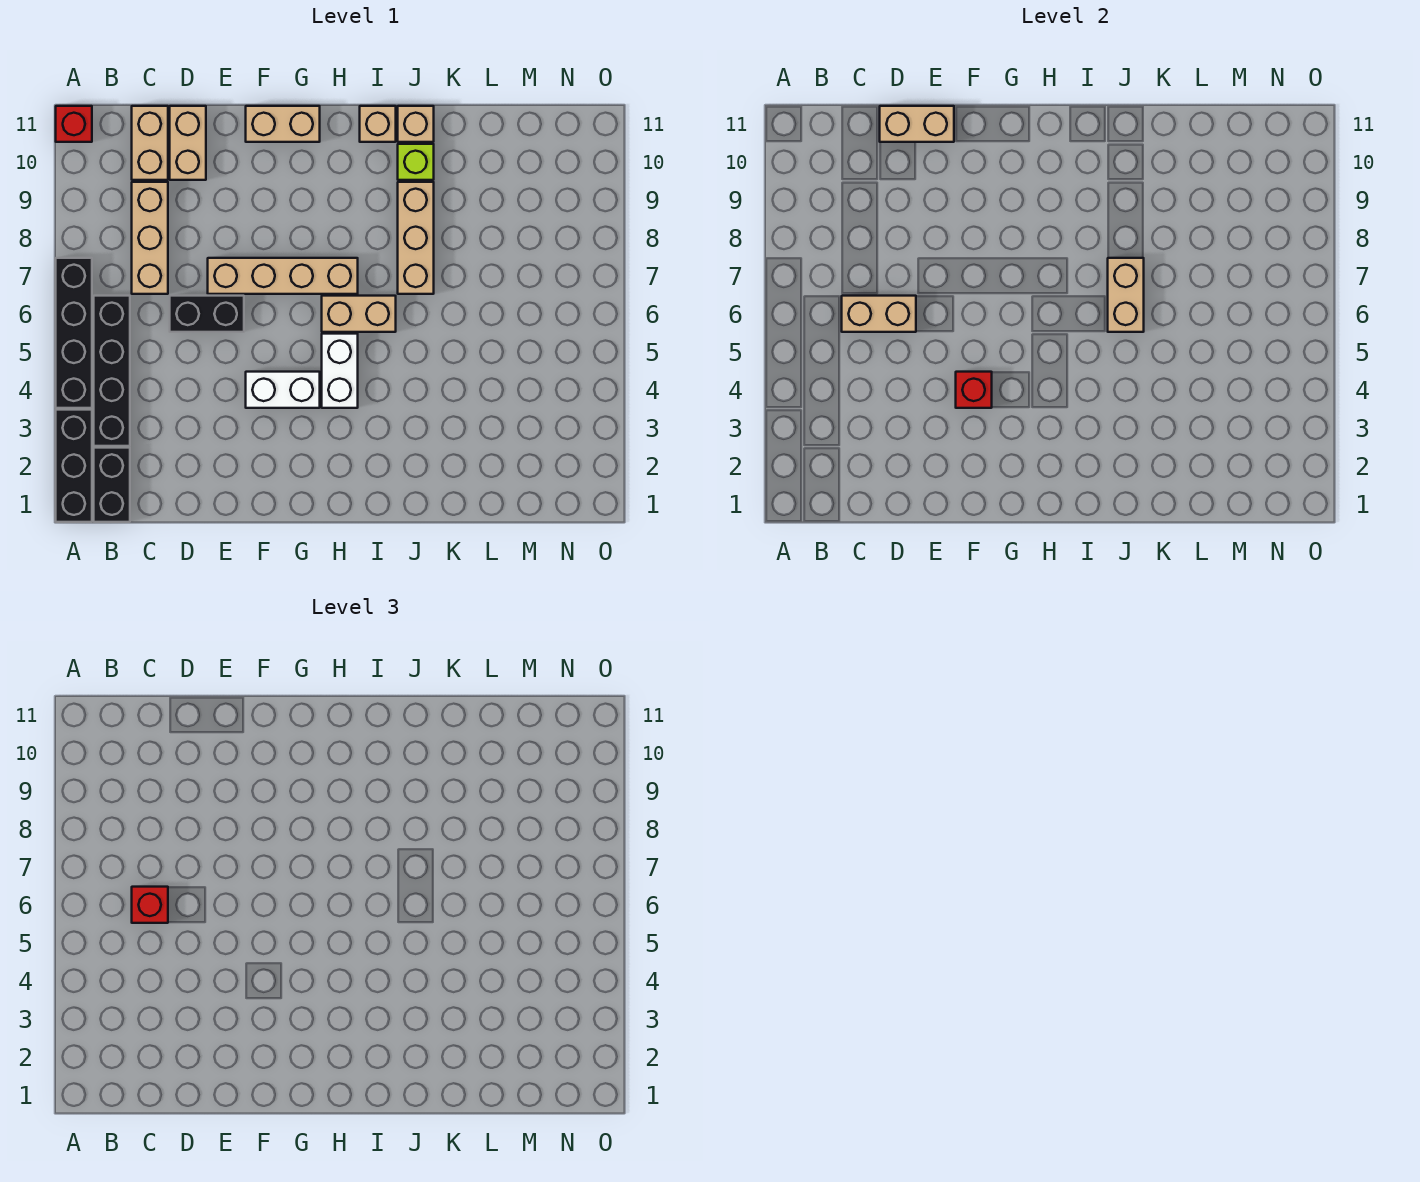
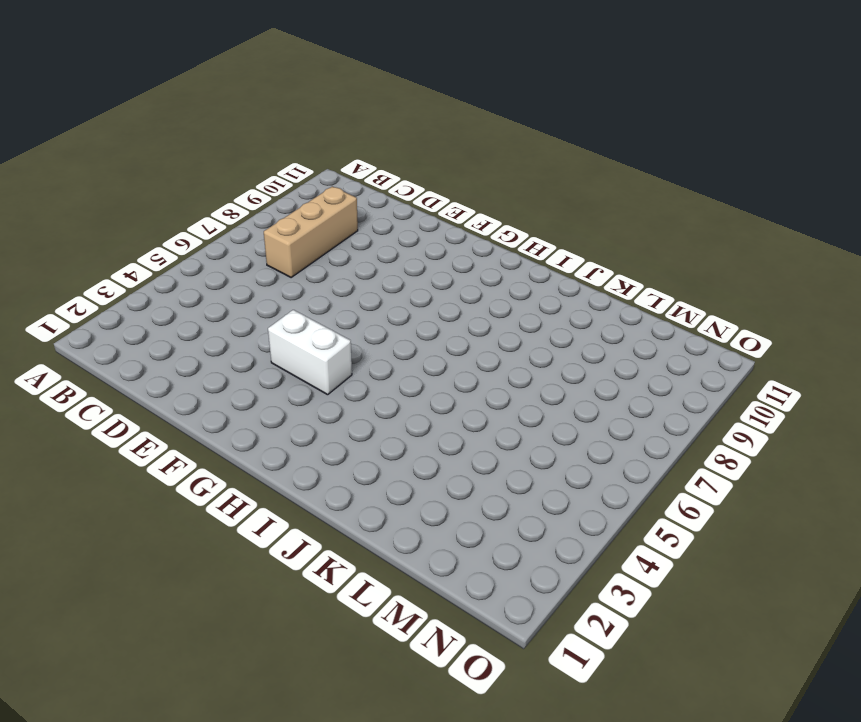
none -> black brick A1:A3 level 1
none -> black brick A4:A7 level 1
none -> red brick A11 level 1

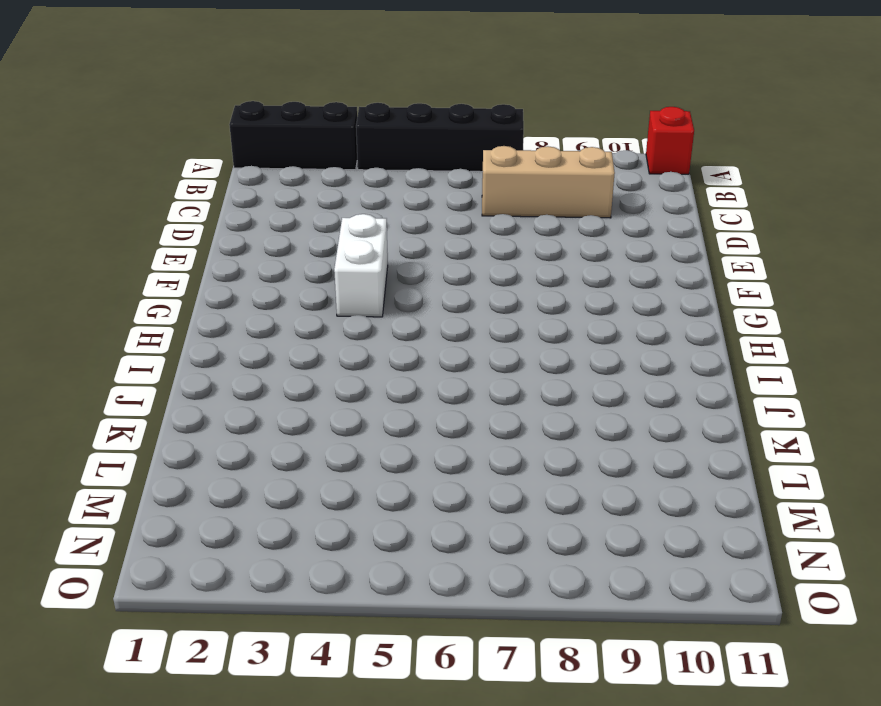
none -> black brick B1:B2 level 1
none -> black brick B3:B6 level 1
none -> tan brick C10:C11 level 1

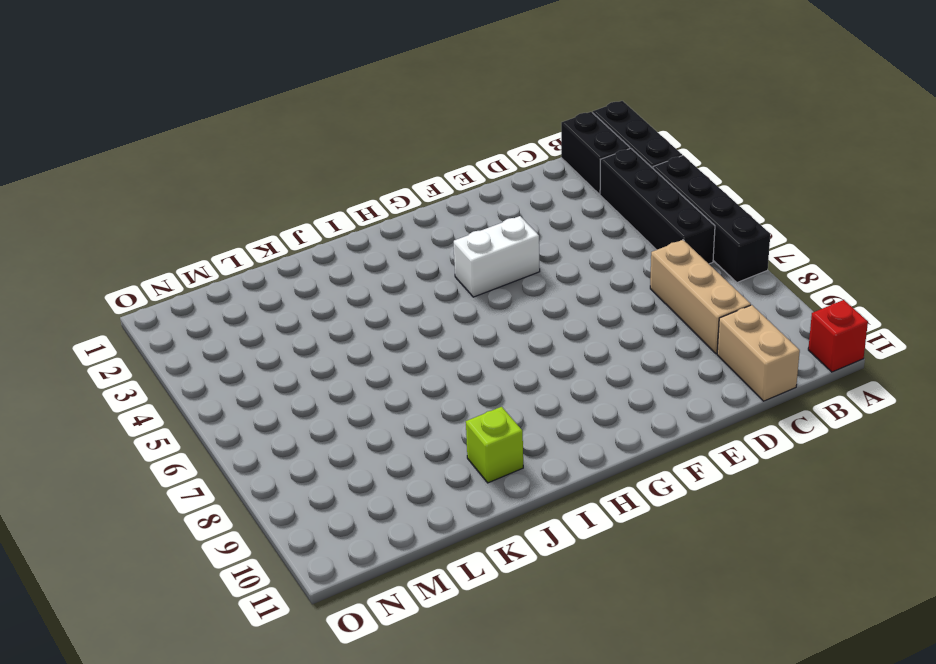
none -> black brick D6:E6 level 1
none -> tan brick D10:D11 level 1
none -> tan brick E7:H7 level 1

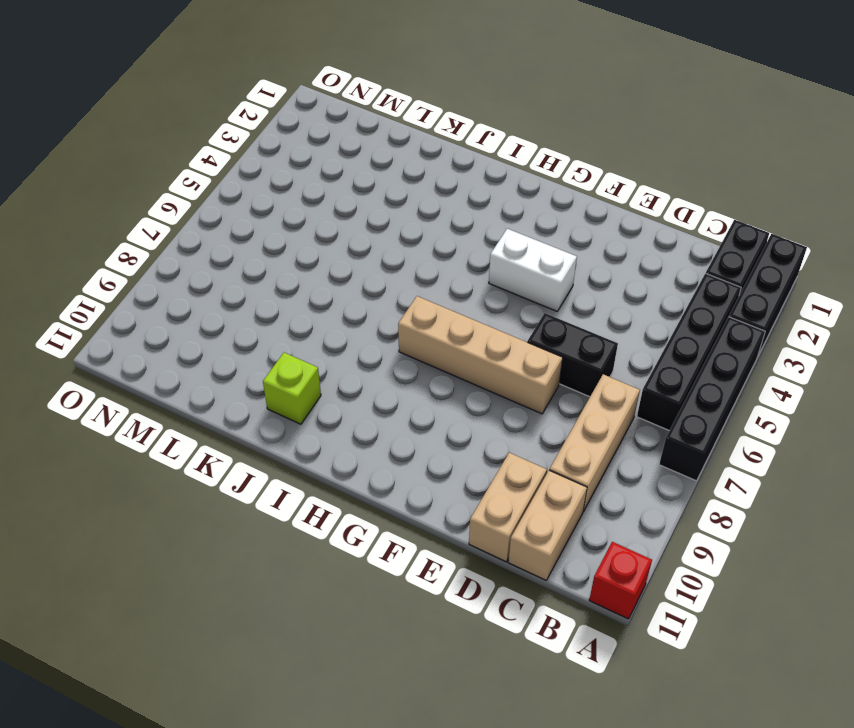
none -> tan brick F11:G11 level 1
none -> white brick H4:H5 level 1
none -> tan brick H6:I6 level 1

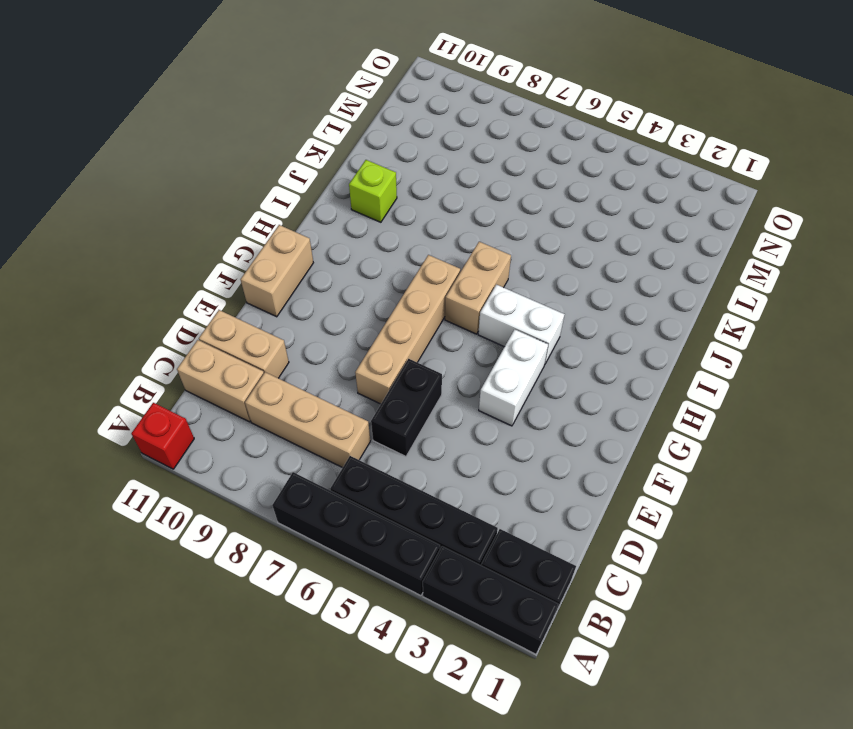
none -> tan brick I11 level 1
none -> tan brick J7:J9 level 1
none -> tan brick J11 level 1

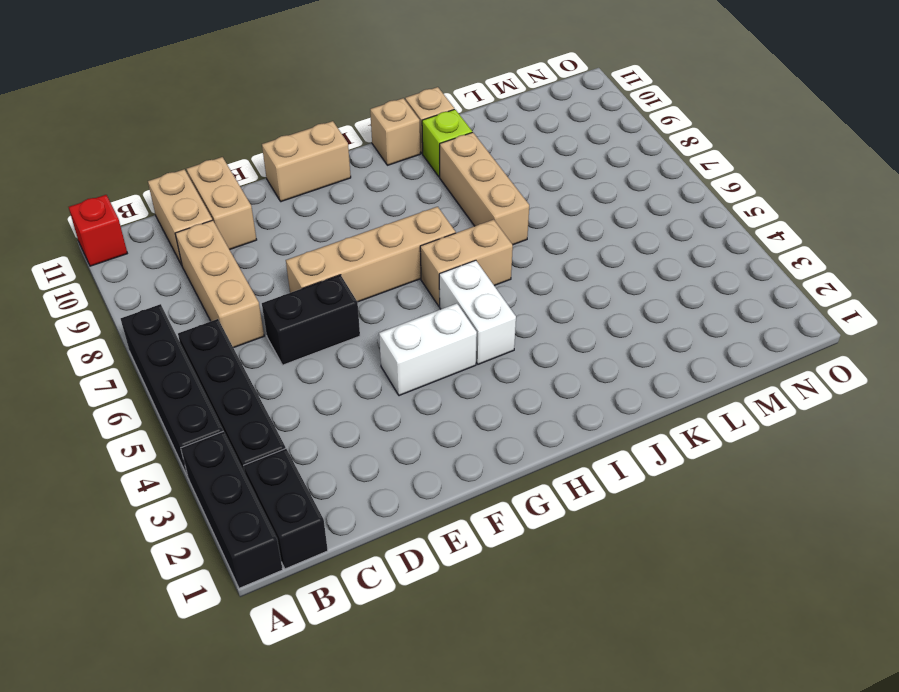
none -> tan brick C6:D6 level 2
none -> tan brick D11:E11 level 2
none -> red brick F4 level 2

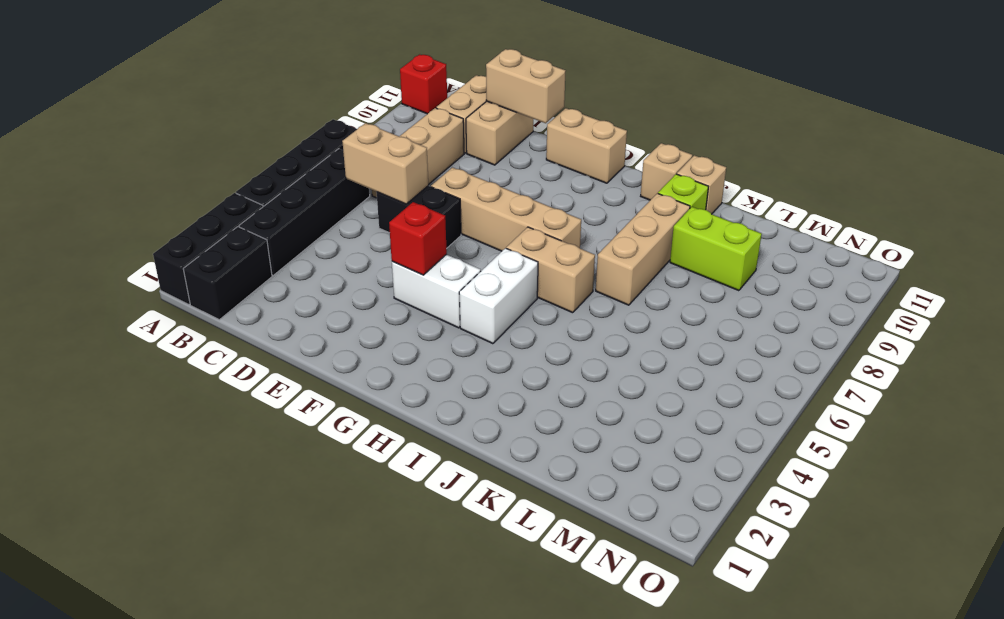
lime brick K9:L9 level 1 -> none
none -> tan brick J6:J7 level 2
none -> red brick C6 level 3

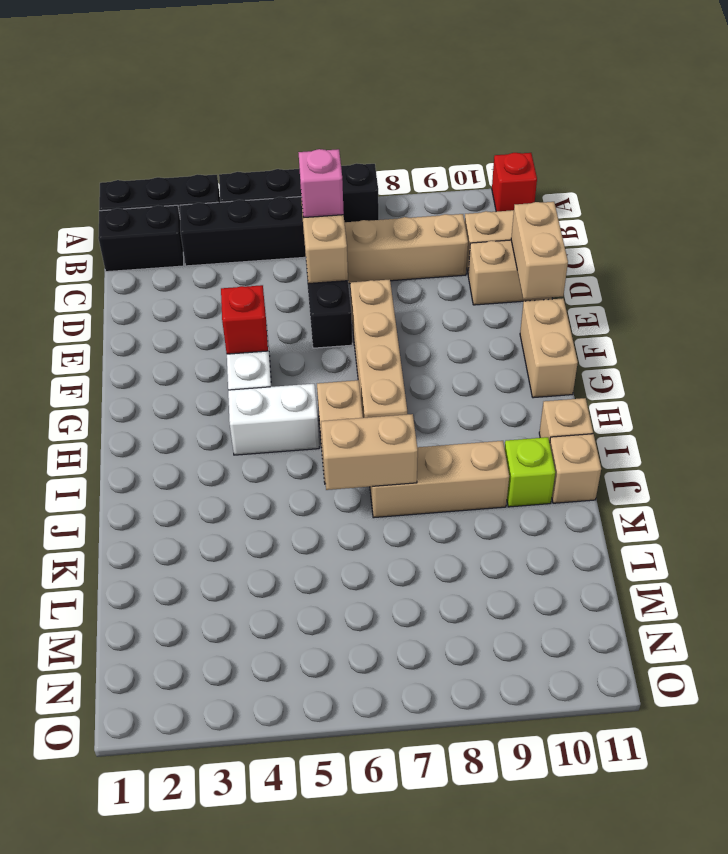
pink brick C6 level 3 -> red brick C6 level 3

